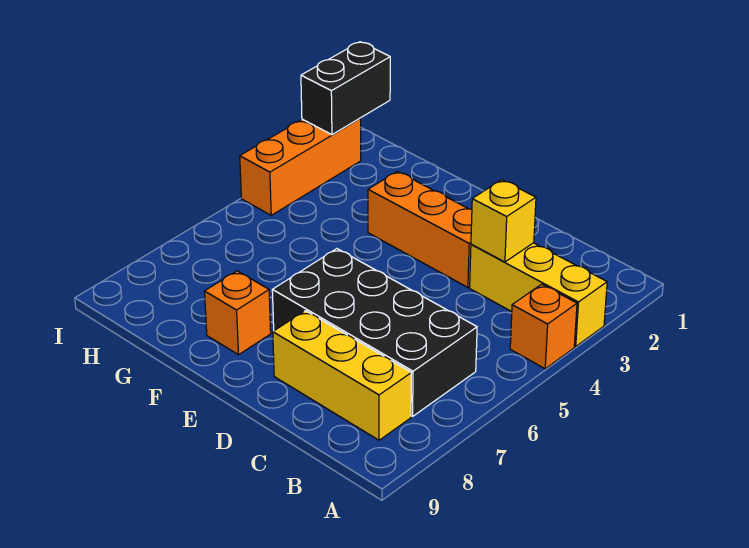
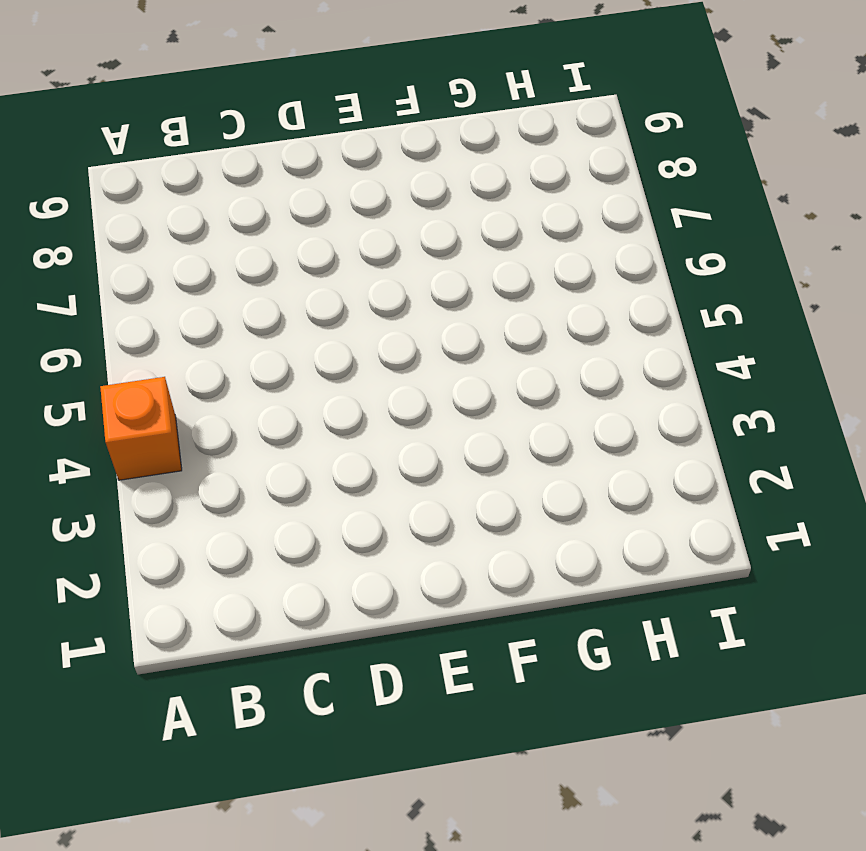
none -> yellow brick A3:C3 level 1
none -> black brick B6:E7 level 1

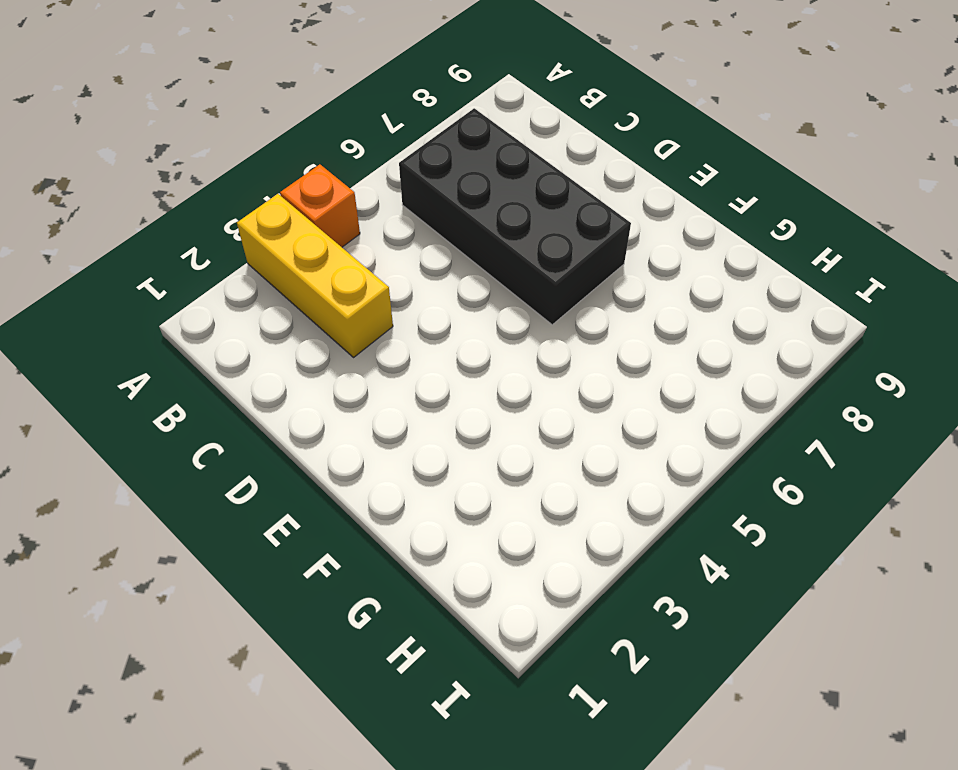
none -> yellow brick B8:D8 level 1
none -> orange brick D3:F3 level 1

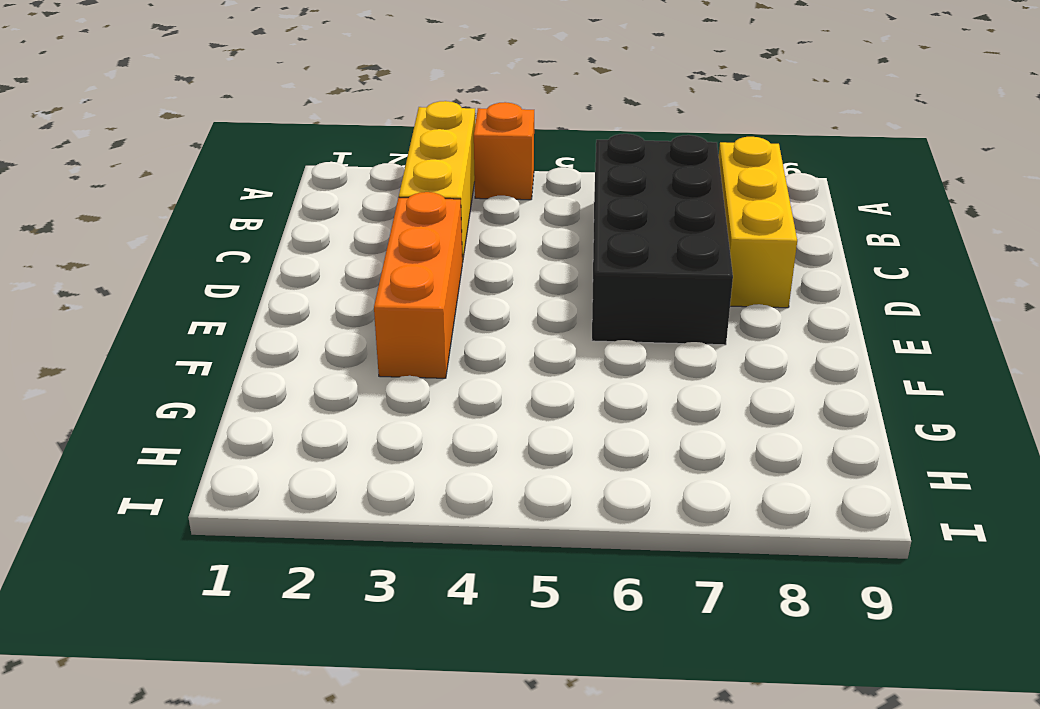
none -> orange brick F8 level 1
none -> orange brick I2:I4 level 1

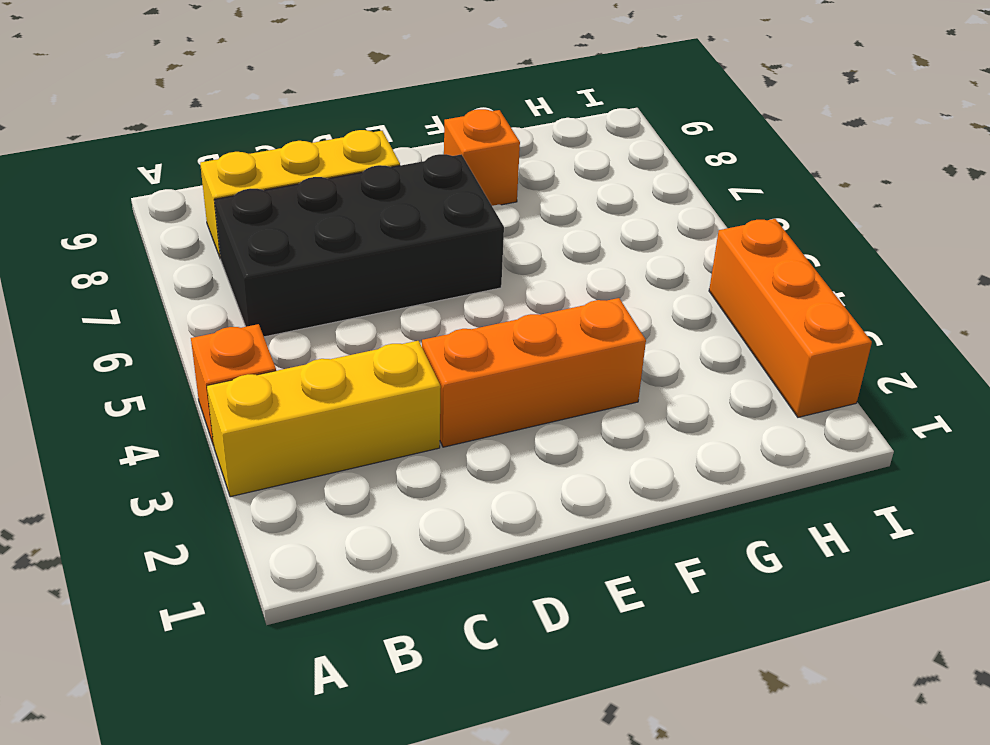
none -> yellow brick C3 level 2
none -> black brick I1:I2 level 2

